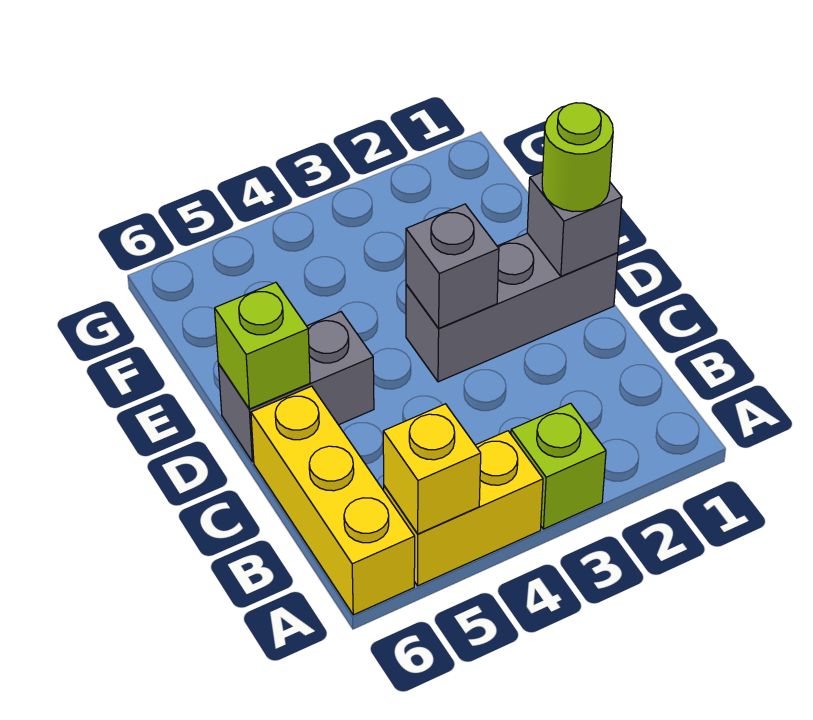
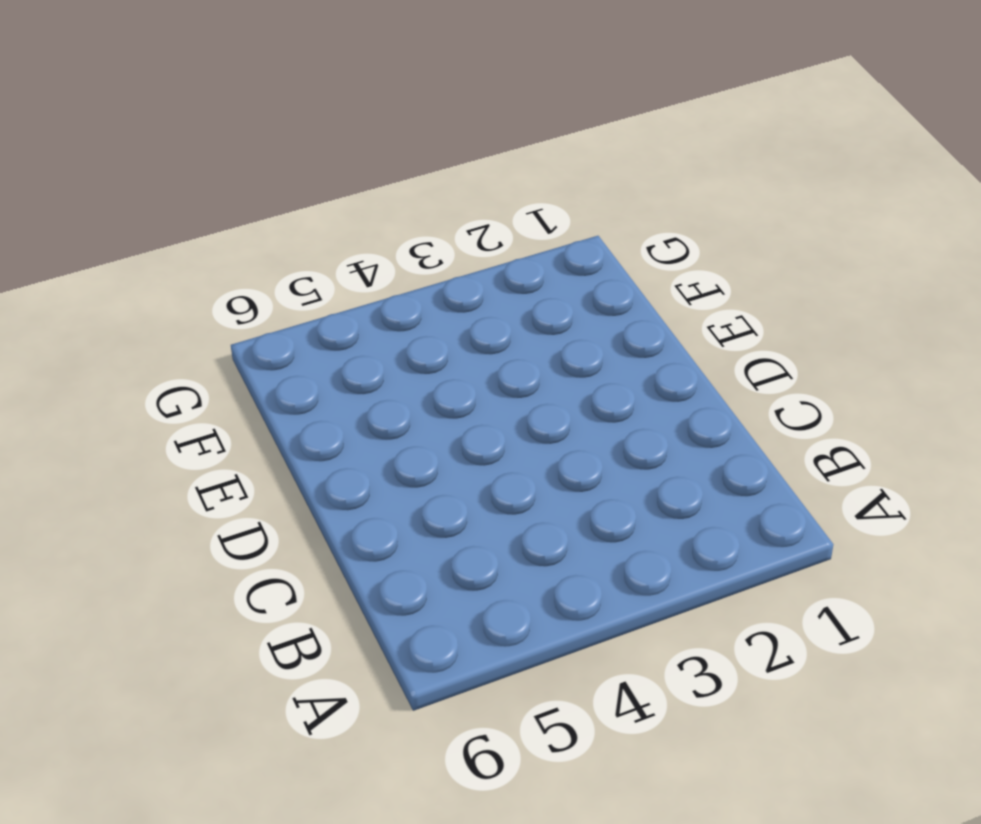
none -> lime brick A3 level 1
none -> yellow brick A4:A5 level 1

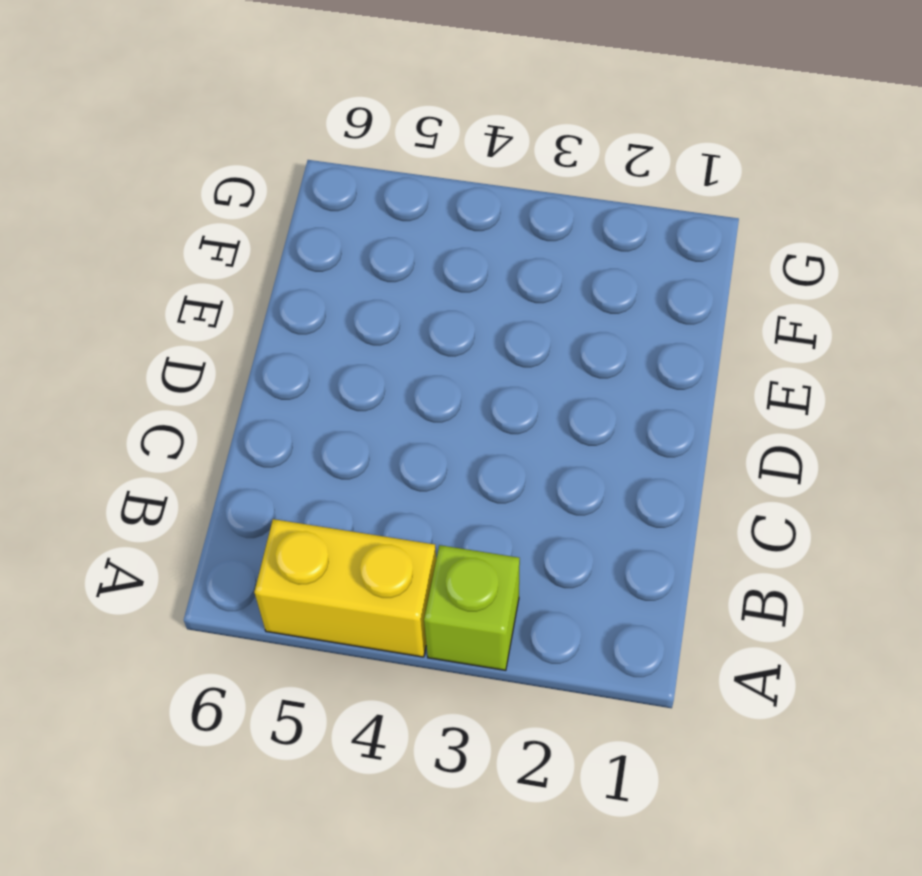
none -> yellow brick A6:C6 level 1
none -> grey brick D1:D3 level 1

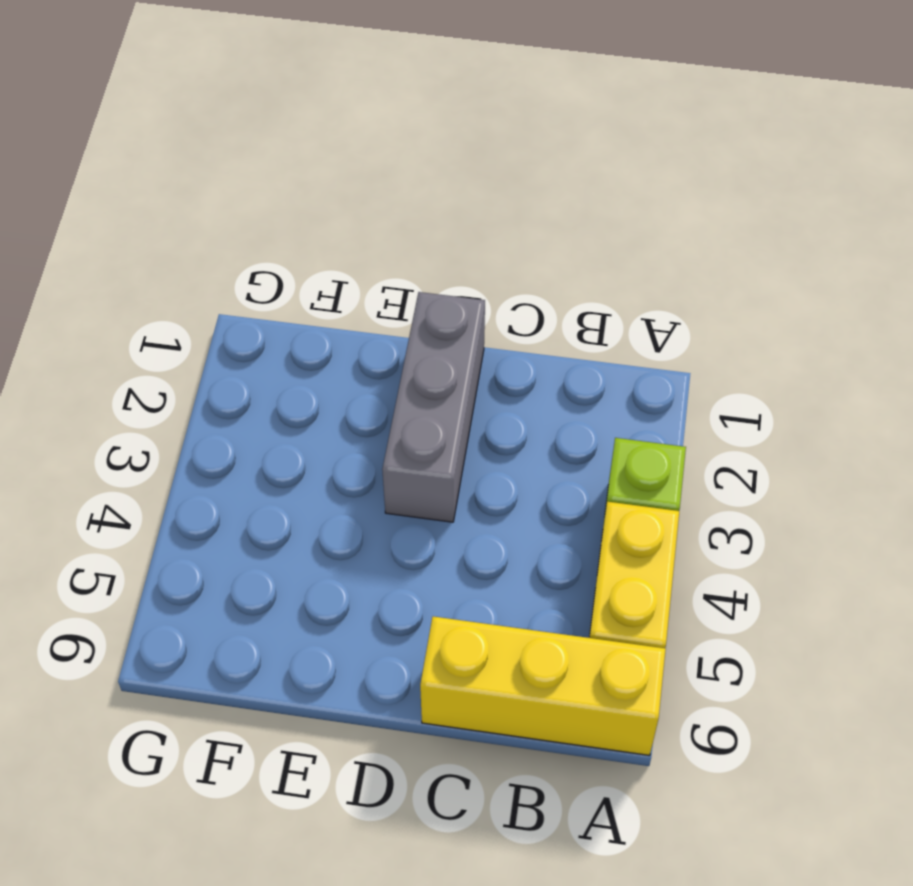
none -> grey brick D5:D6 level 1
none -> yellow brick A5 level 2

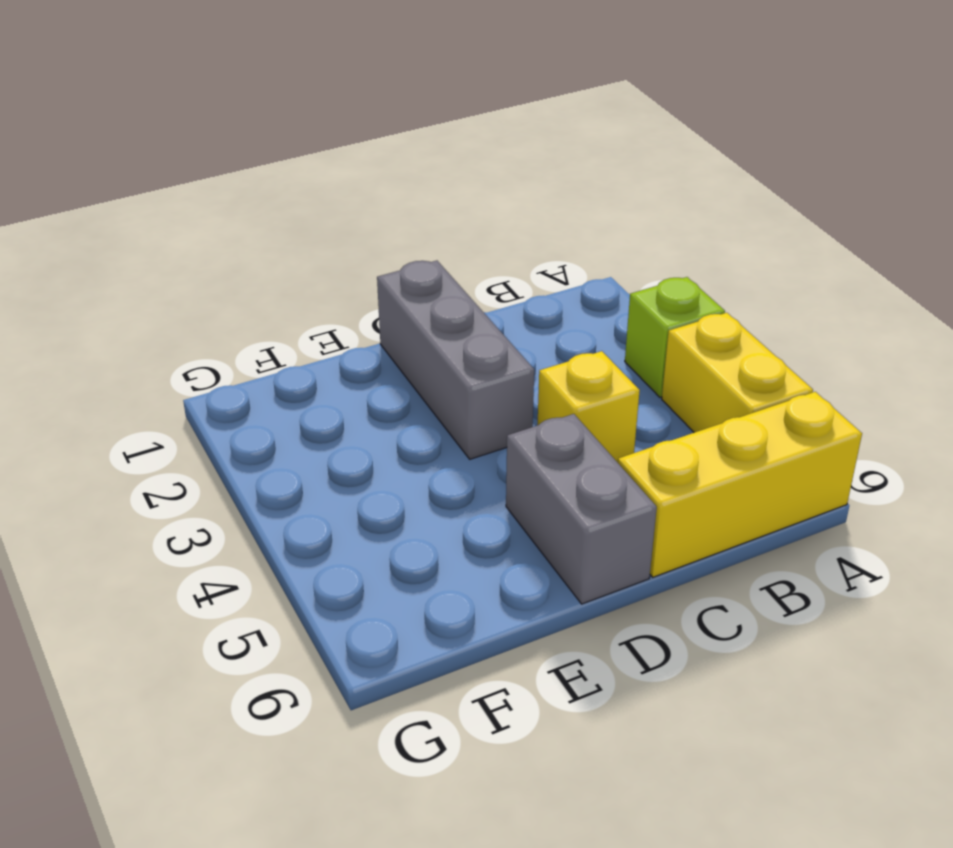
yellow brick C4 level 1 -> yellow brick A5 level 2
none -> grey brick D1 level 2
none -> grey brick D3 level 2

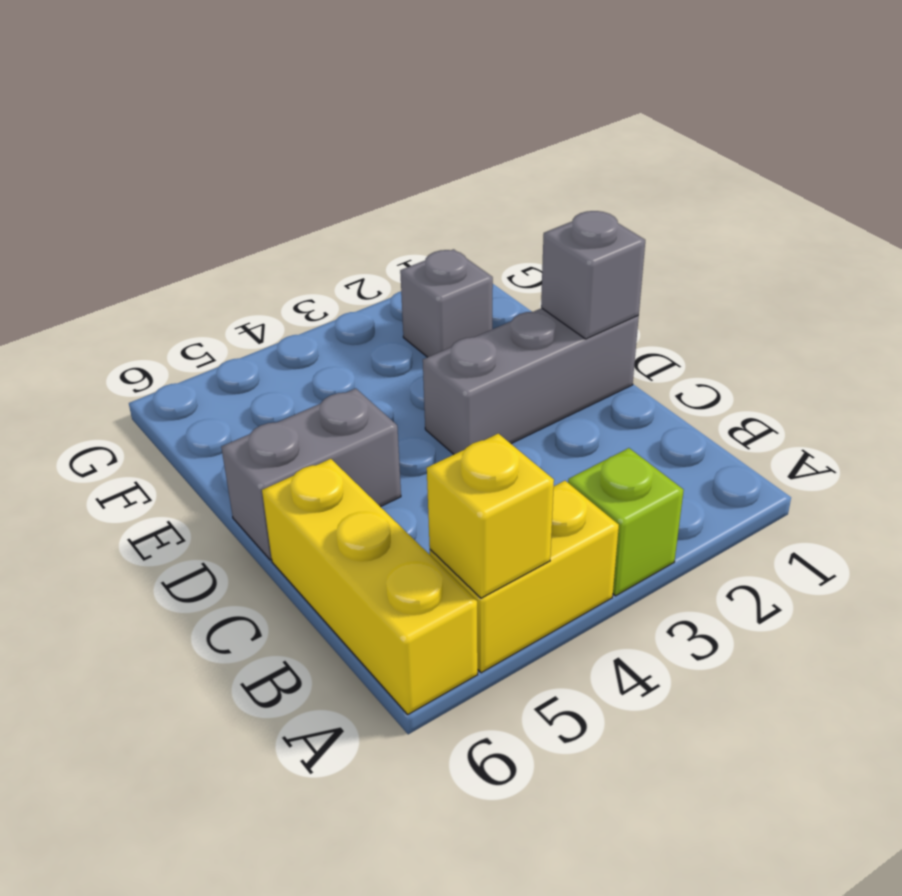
grey brick F2 level 1 -> grey brick D3 level 2
none -> lime brick D6 level 2
none -> lime round brick D1 level 3

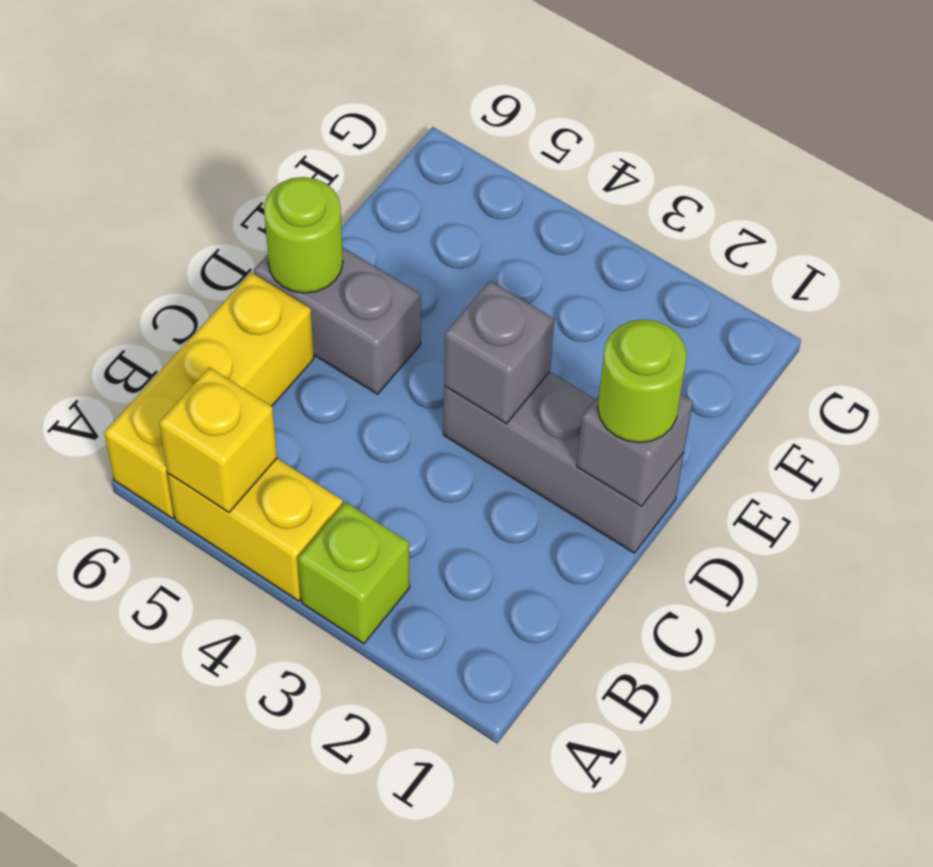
lime round brick D6 level 2 -> lime brick D6 level 2

